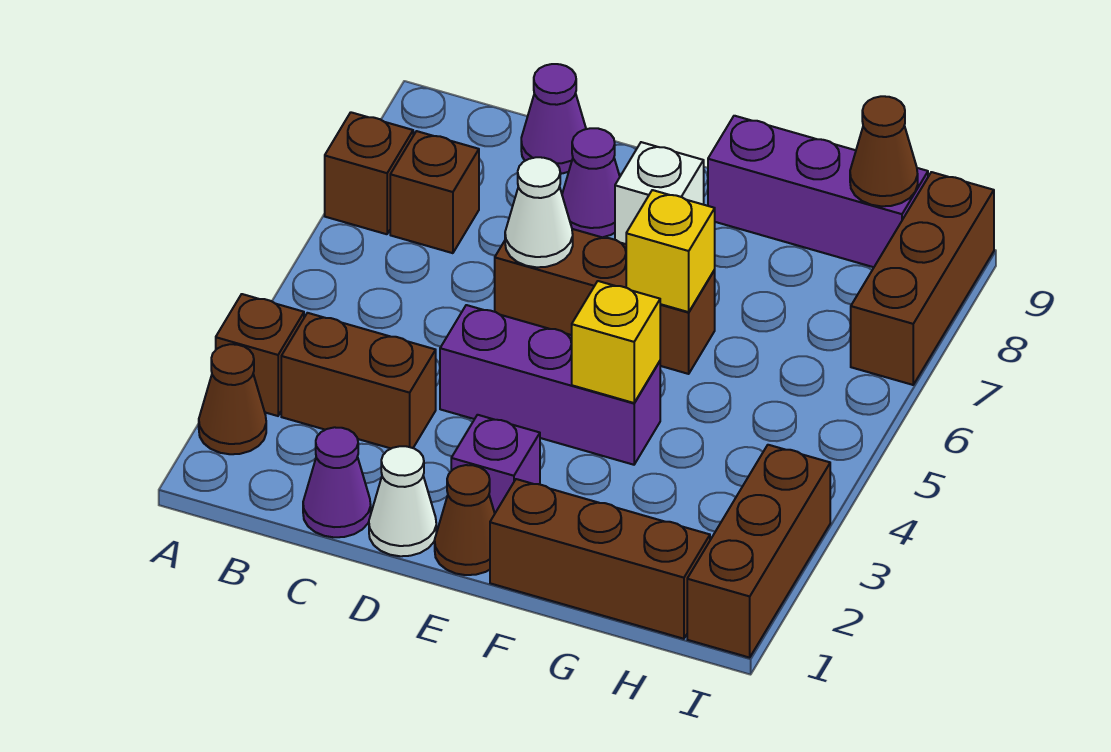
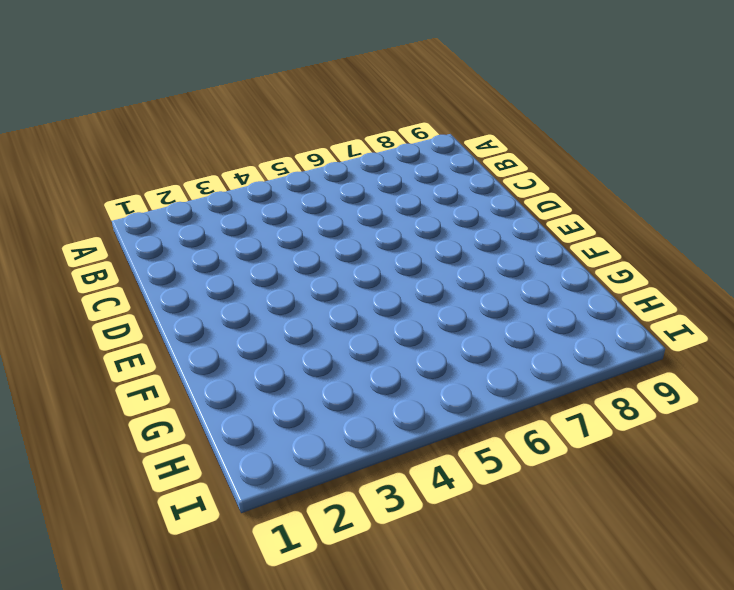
none -> brown cone A2 level 1
none -> brown brick A3 level 1
none -> brown brick A7 level 1

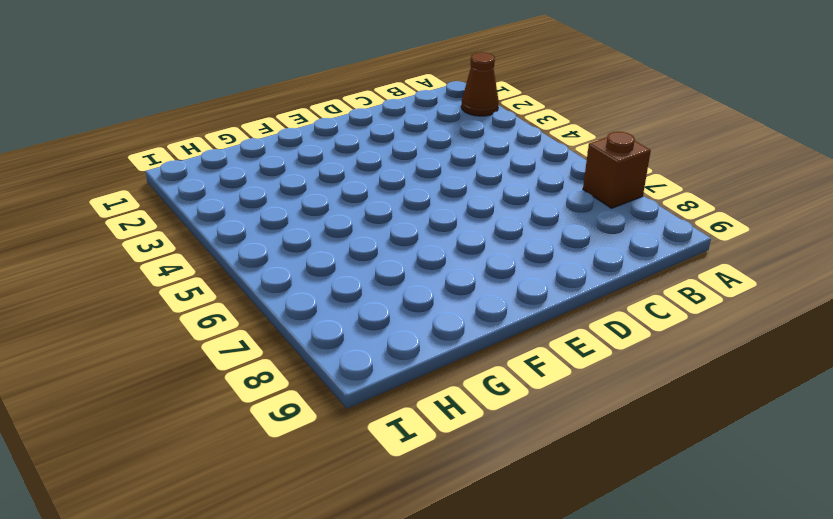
none -> brown brick A3 level 1
none -> brown brick B3:C3 level 1
none -> brown brick B7 level 1

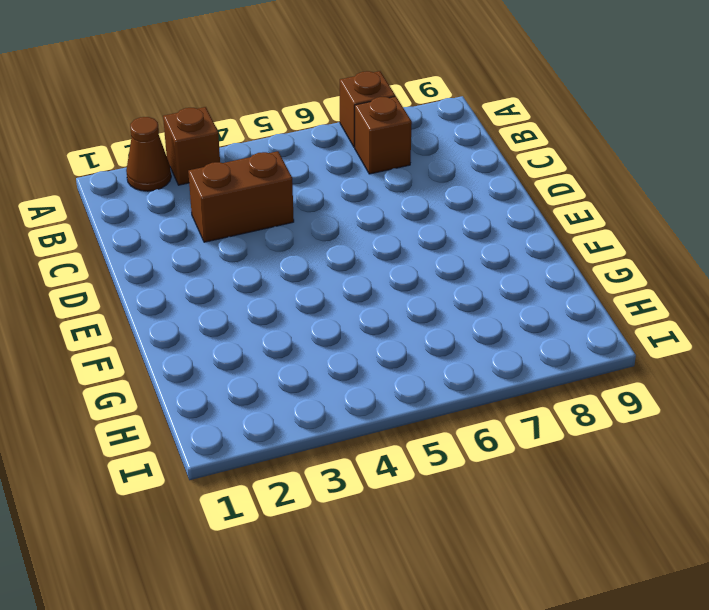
brown brick C3:C4 level 1 -> brown brick B3:C3 level 1
none -> purple cone C1 level 1
none -> purple cone C9 level 1
none -> white cone D1 level 1

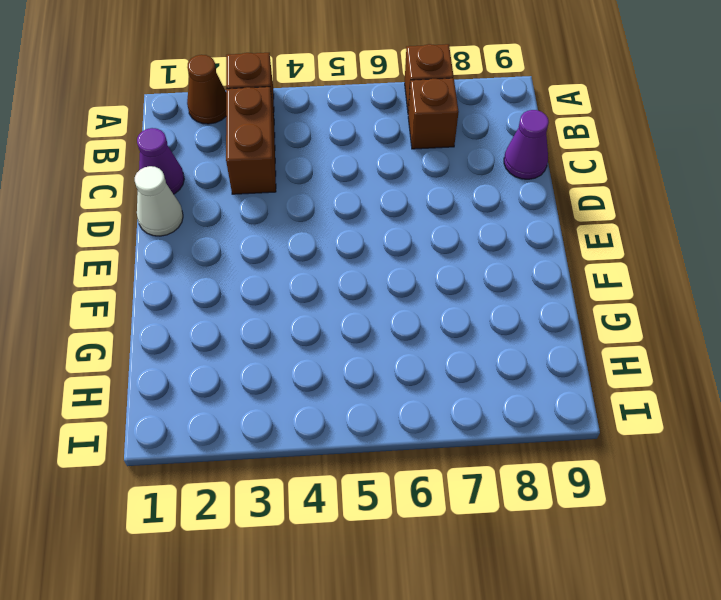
none -> purple brick D4:F4 level 1
none -> brown brick D6:F6 level 1
none -> purple cone D8 level 1

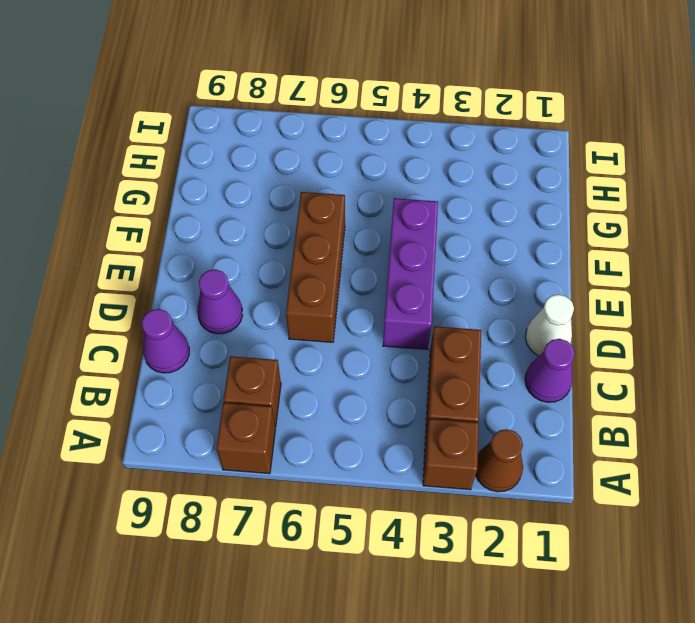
none -> brown cone E1 level 1
none -> purple brick E2 level 1
none -> white brick E8 level 1

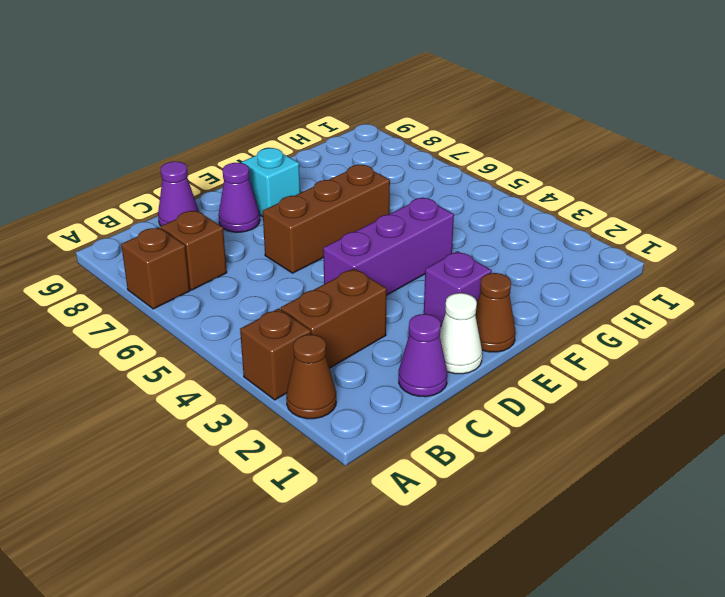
cyan brick E8 level 1 -> white brick E8 level 1
none -> brown brick F1:H1 level 1
none -> purple brick F9:H9 level 1
none -> brown brick I1:I3 level 1

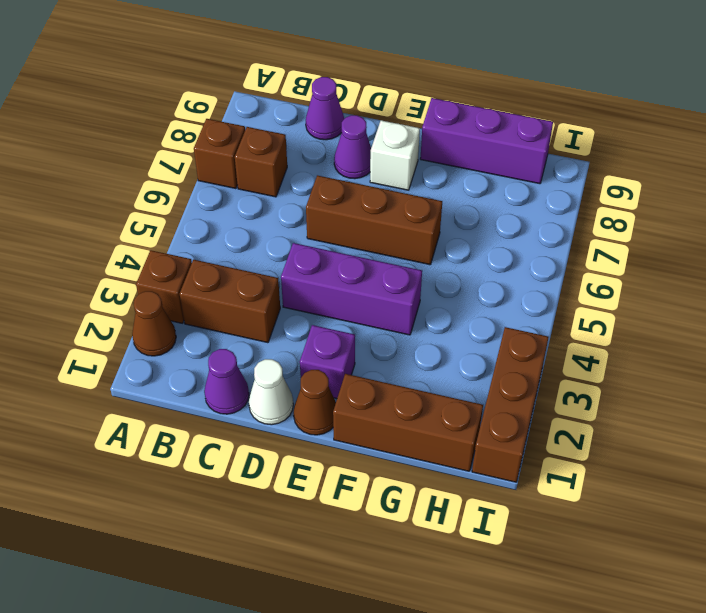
none -> brown brick I7:I9 level 1
none -> white cone D6 level 2
none -> yellow brick F4 level 2

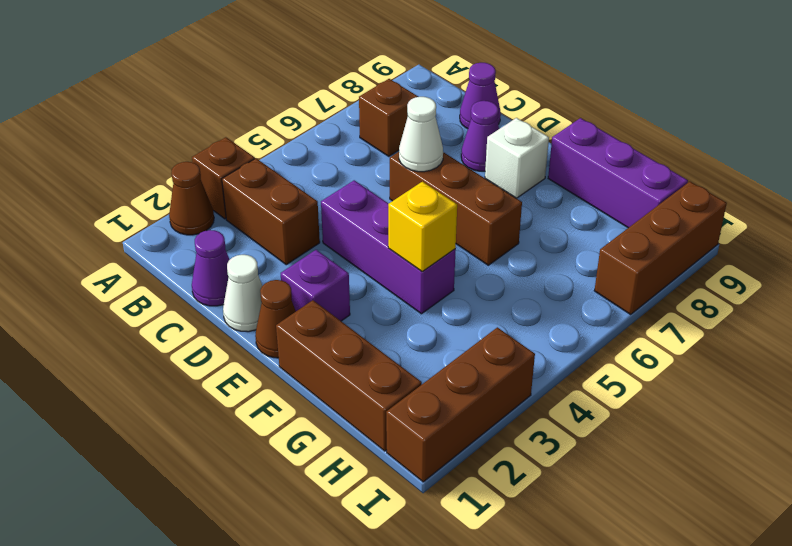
none -> brown brick A7 level 1
none -> yellow brick F6 level 2
none -> brown cone H9 level 2

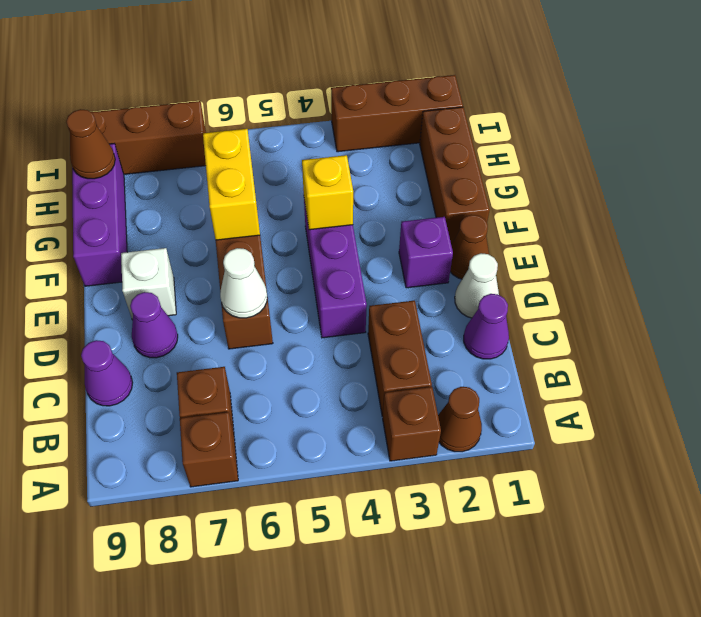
yellow brick F6:G6 level 2 -> yellow brick F6 level 2

